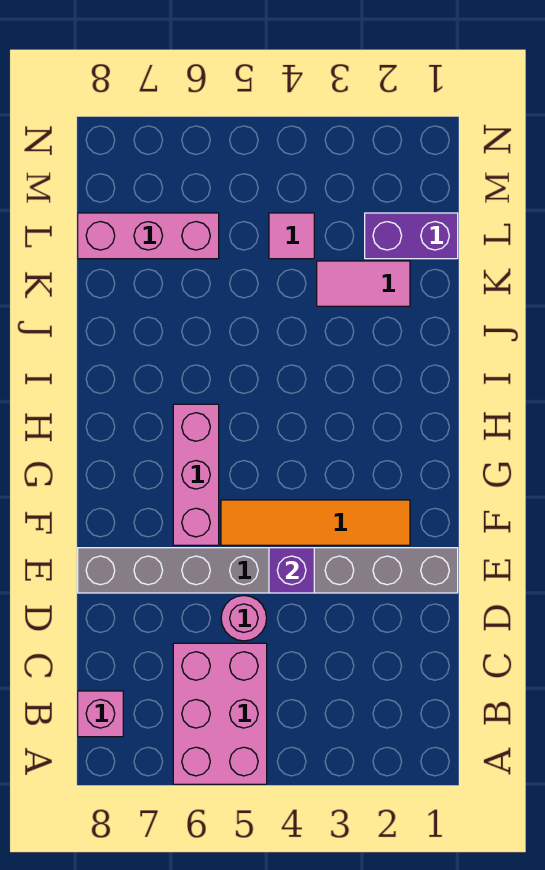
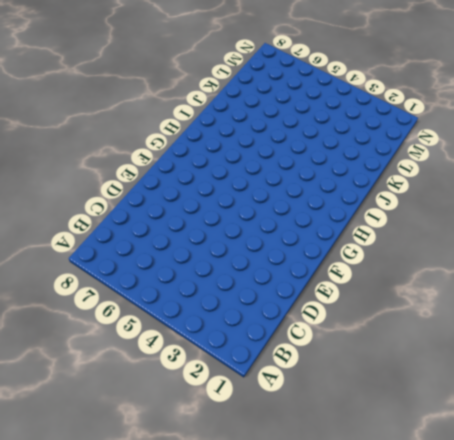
none -> pink brick A5:C6 level 1
none -> pink brick B8 level 1

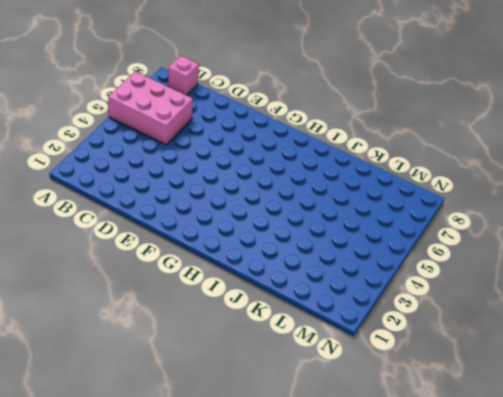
none -> pink round brick D5 level 1
none -> grey brick E1:E8 level 1

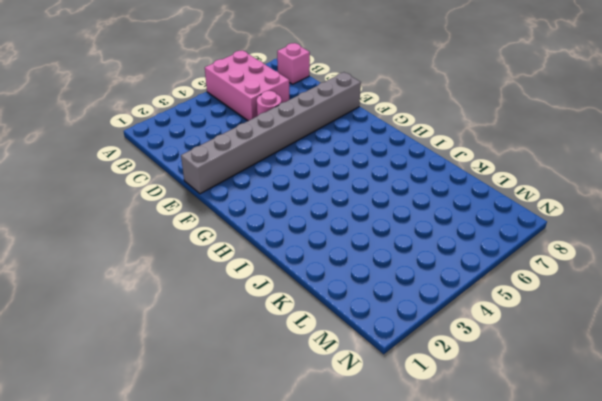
none -> orange tile F2:F5 level 1
none -> pink brick F6:H6 level 1

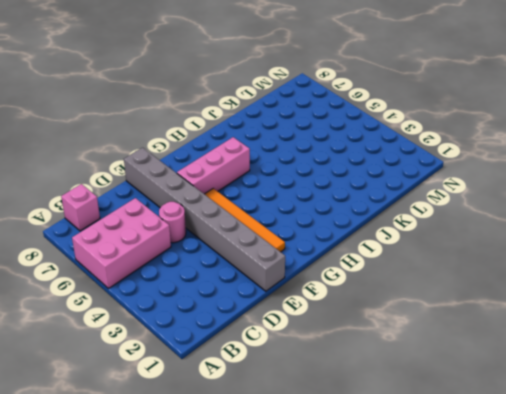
none -> pink tile K2:K3 level 1
none -> purple brick L1:L2 level 1

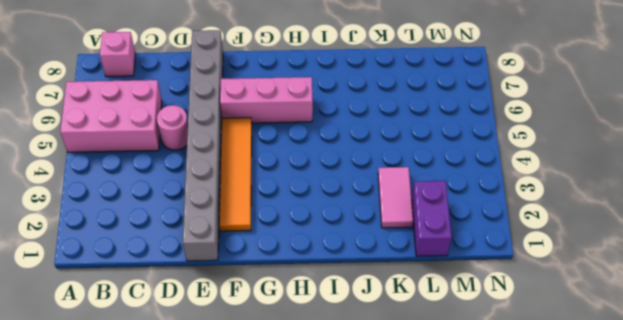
none -> pink tile L4 level 1
none -> pink brick L6:L8 level 1

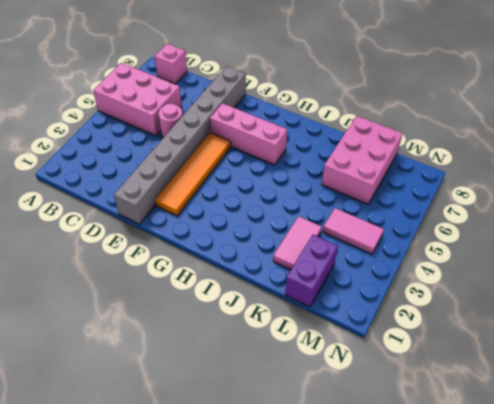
pink brick K6:L8 level 1 -> pink brick L6:L8 level 1
pink tile L4:M4 level 1 -> pink tile L4 level 1
none -> purple brick E4 level 2

